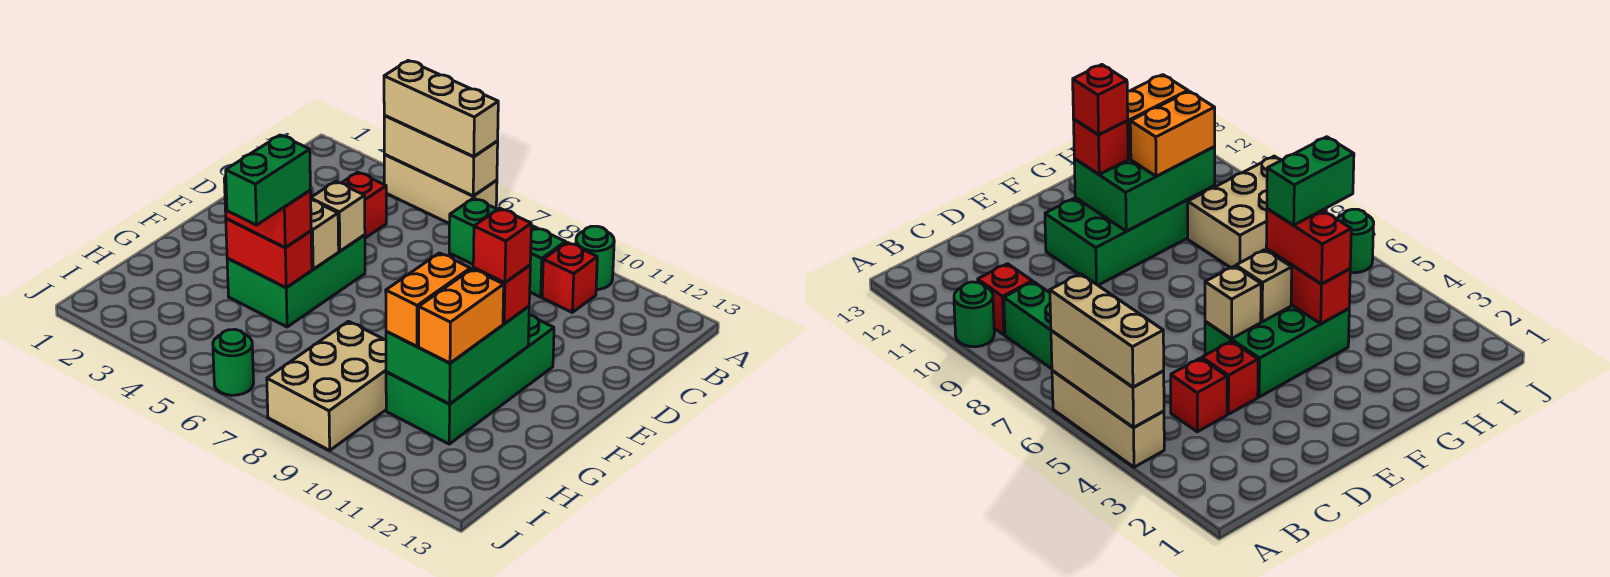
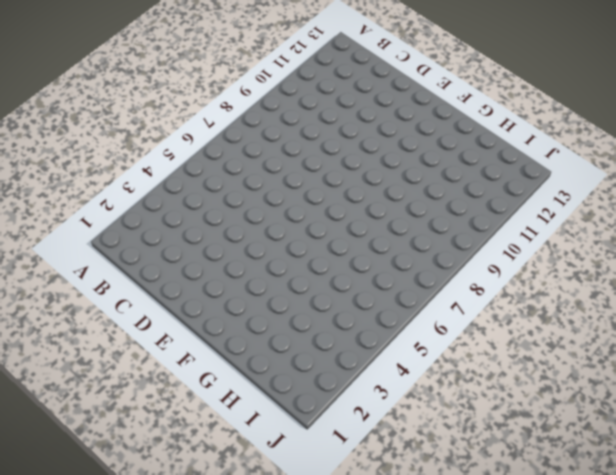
none -> tan brick A4:A6 level 1
none -> green round brick A10 level 1
none -> green brick B7:B9 level 1

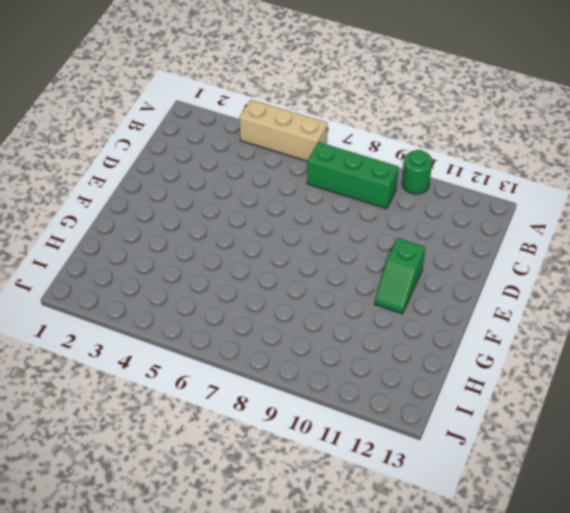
green slope E11:F11 level 1 top E -> green brick E10:H11 level 1
none -> red brick B10 level 1
none -> red brick C4 level 1
none -> red brick D4 level 1

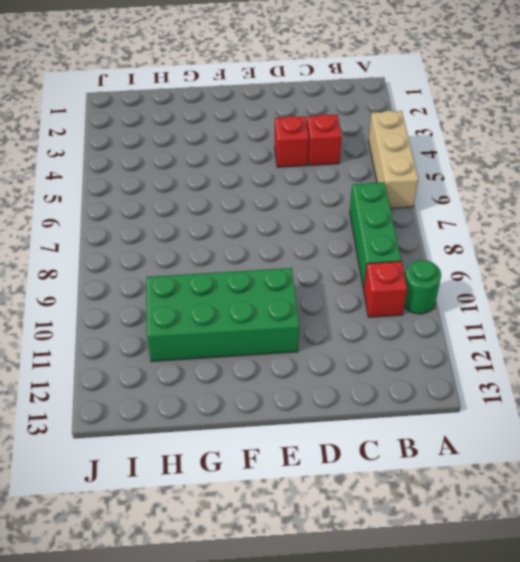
none -> green brick E4:G5 level 1
none -> tan brick H8:J9 level 1
none -> green round brick J6 level 1

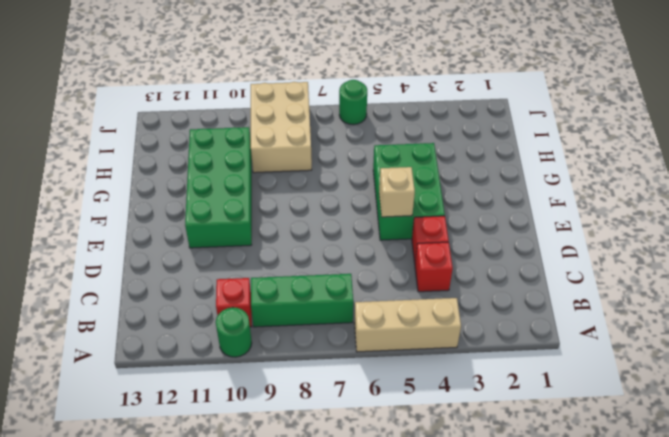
none -> tan brick A4:A6 level 2
none -> tan brick F5 level 2
none -> green brick F10:H11 level 2

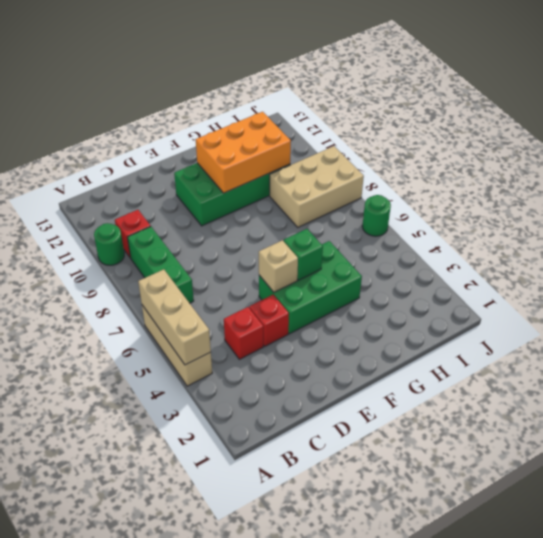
green brick F5 level 2 -> tan brick F5 level 2
orange brick F10:H11 level 2 -> green brick F10:H11 level 2
none -> red brick G4:G5 level 2
none -> tan brick A4:A6 level 3
none -> red brick F11 level 3

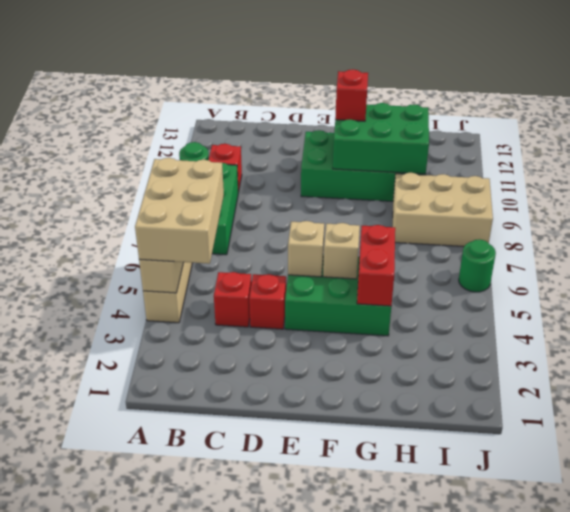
tan brick A4:B6 level 3 -> tan brick A4:A6 level 3
none -> red brick G4:G5 level 3
none -> orange brick G10:H10 level 3
none -> orange brick G11:H11 level 3

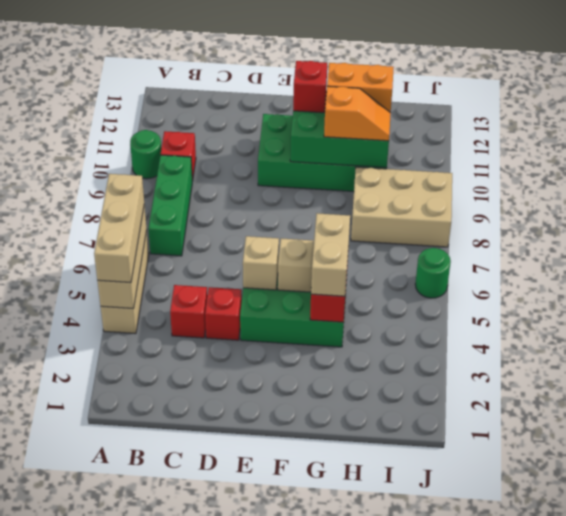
tan brick G4:G5 level 3 -> red brick G4:G5 level 3
orange slope G10:H10 level 3 top G -> orange brick G10:H10 level 3
none -> red brick F11 level 4
none -> green brick G5:H5 level 4

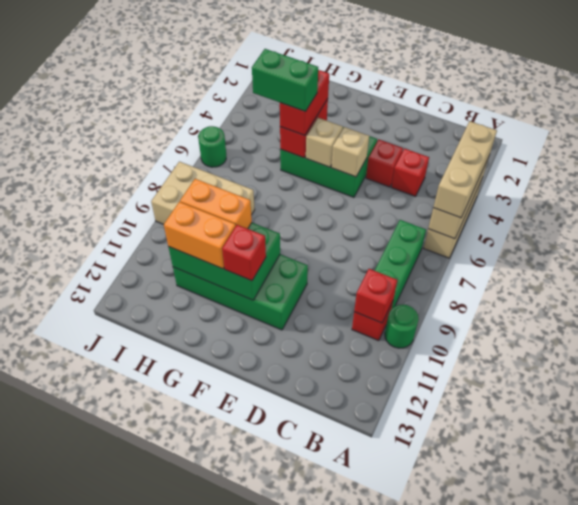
red brick B10 level 2 -> red brick F11 level 4

